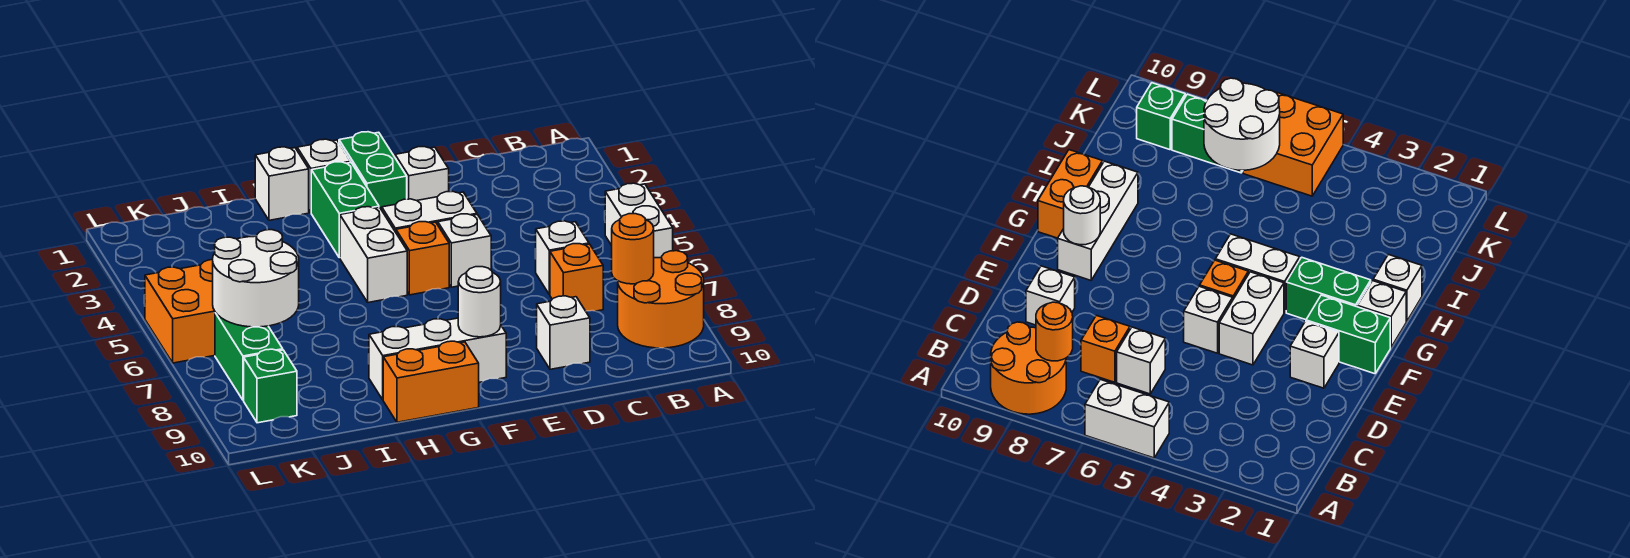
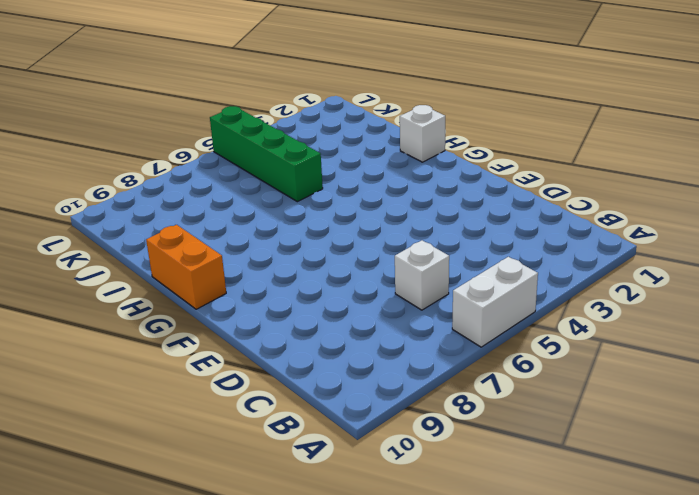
green brick I5:L5 level 1 -> orange brick K5:L6 level 1
none -> orange round brick A8:B9 level 1
none -> orange brick C7 level 1
none -> white brick D9 level 1

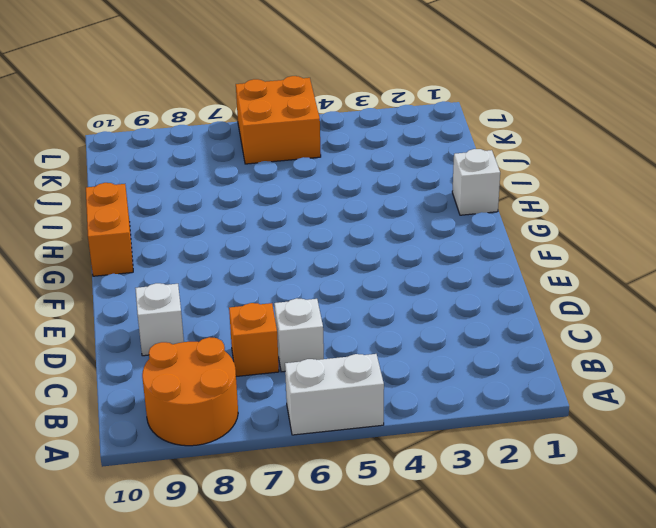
none -> white brick E2 level 1
none -> white brick E4:F4 level 1
none -> white brick E5 level 1

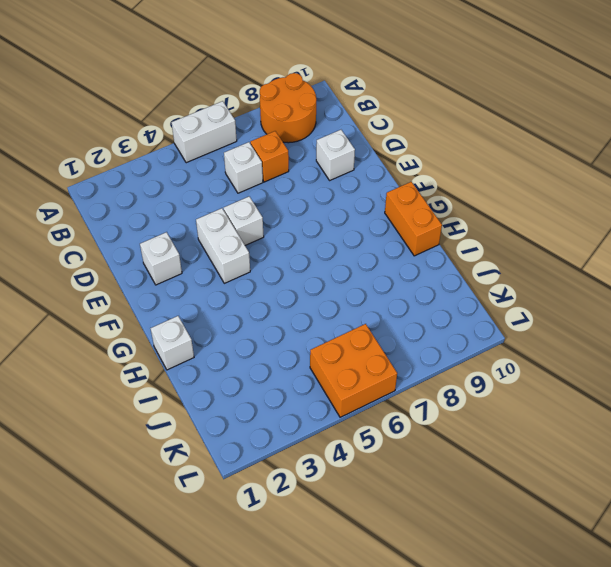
none -> green brick F1:F2 level 1
none -> orange brick F5 level 1
none -> white brick F9:H9 level 1

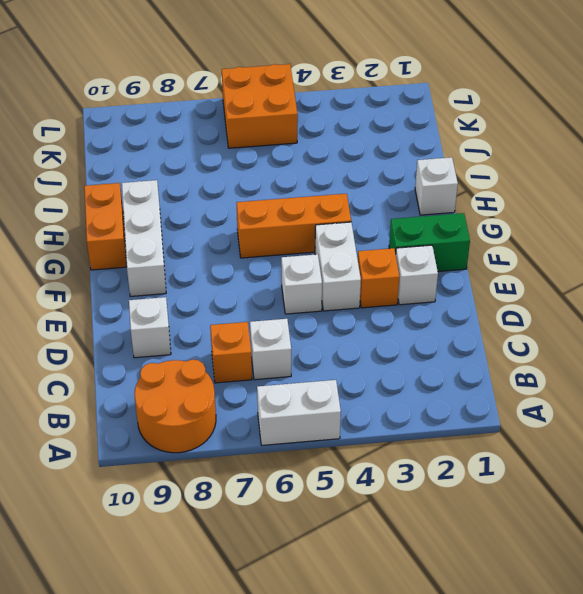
orange brick E3 level 1 -> orange brick F5 level 1
orange brick G4:G6 level 1 -> white brick G4:G5 level 1
none -> white brick G1 level 1
none -> green brick G2:G3 level 1
none -> green brick K7:K8 level 1

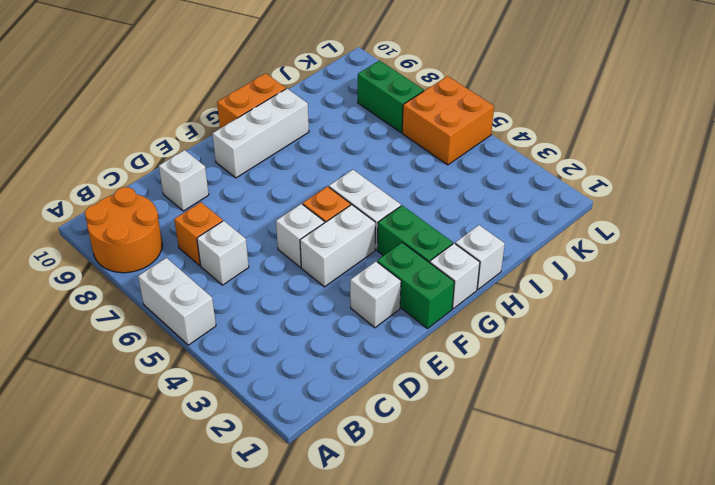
none -> green brick K9 level 1
none -> orange round brick B8 level 2
none -> white round brick F9 level 2

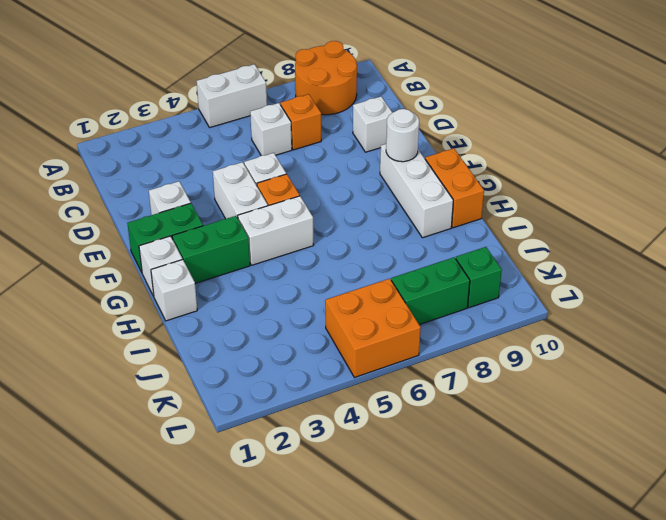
none -> orange round brick B8 level 2
none -> white round brick J6:K7 level 2

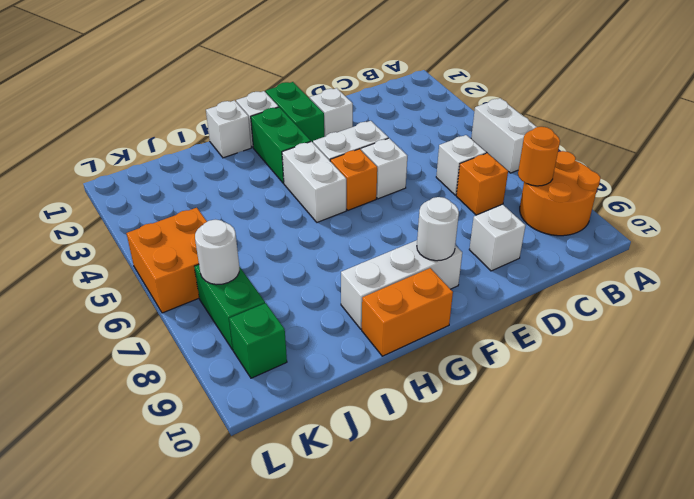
white round brick K7 level 2 -> white round brick J6:K7 level 2

